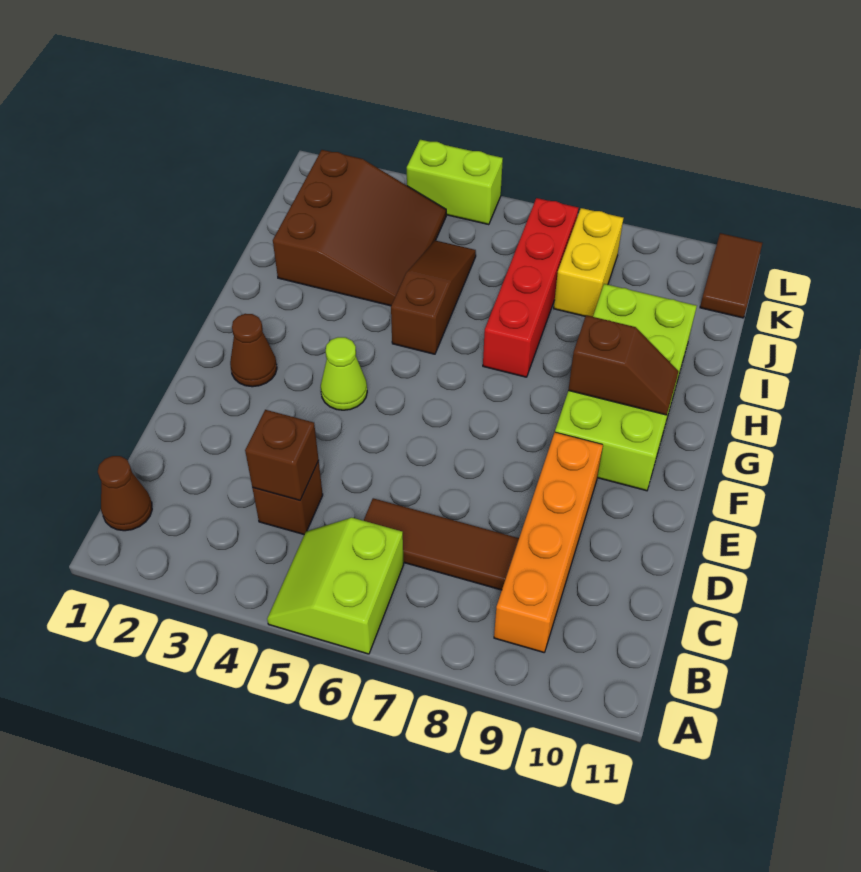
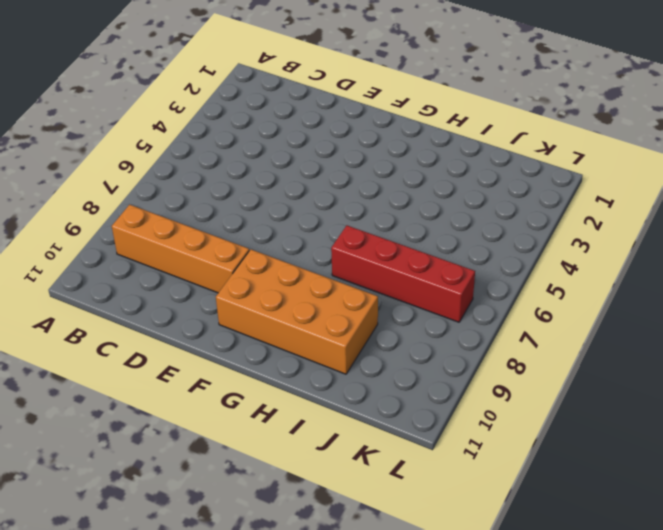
orange brick F9:I10 level 1 -> lime brick F9:I10 level 1
none -> lime slope A5:B6 level 1 top 6
none -> brown cone B1 level 1
none -> brown brick C4 level 1

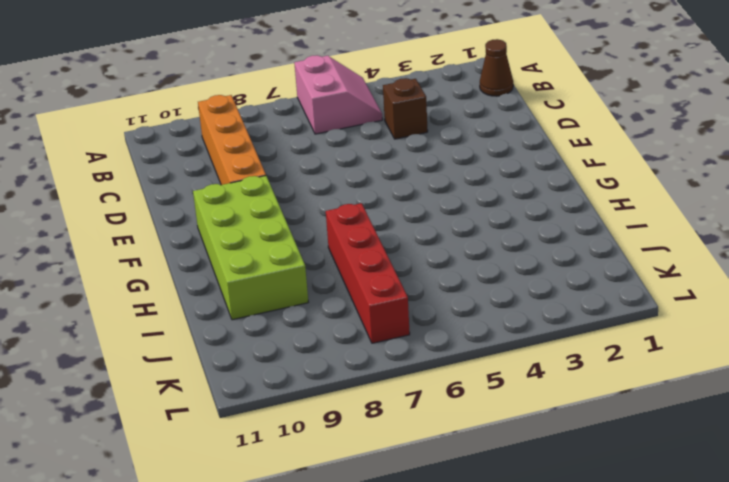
pink slope A5:B6 level 1 top 6 -> lime slope A5:B6 level 1 top 6
none -> brown tile C6:C8 level 1
none -> brown cone F2 level 1
none -> lime cone F4 level 1

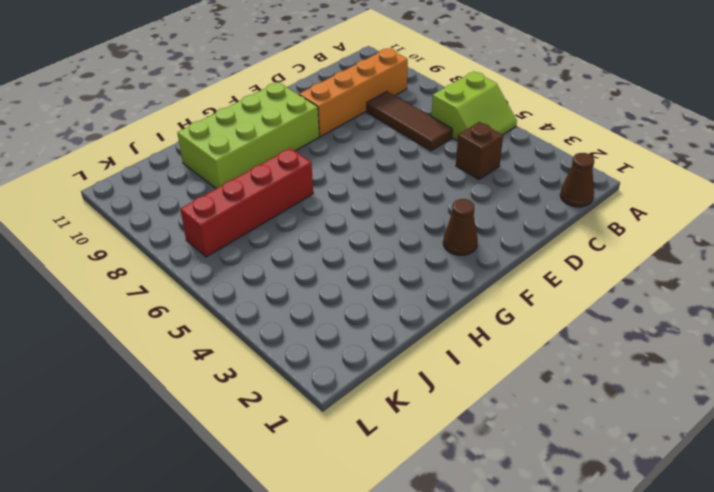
none -> lime cone F4 level 1
none -> brown slope H5:J5 level 1 top H
none -> brown slope I2:K4 level 1 top 2

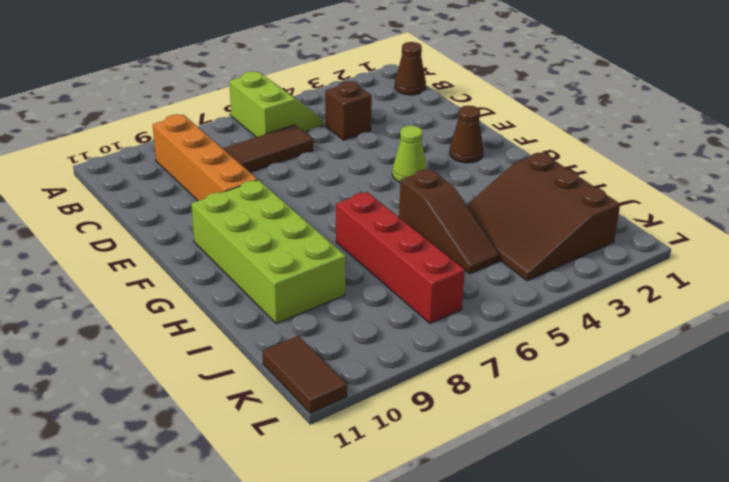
none -> yellow brick J8:K8 level 1
none -> lime brick L4:L5 level 1
none -> brown brick C4 level 2

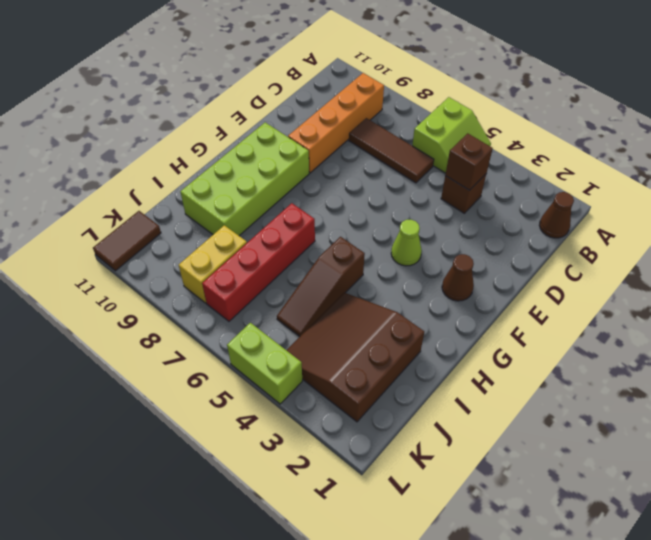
none -> brown slope G9:G10 level 2 top 9

